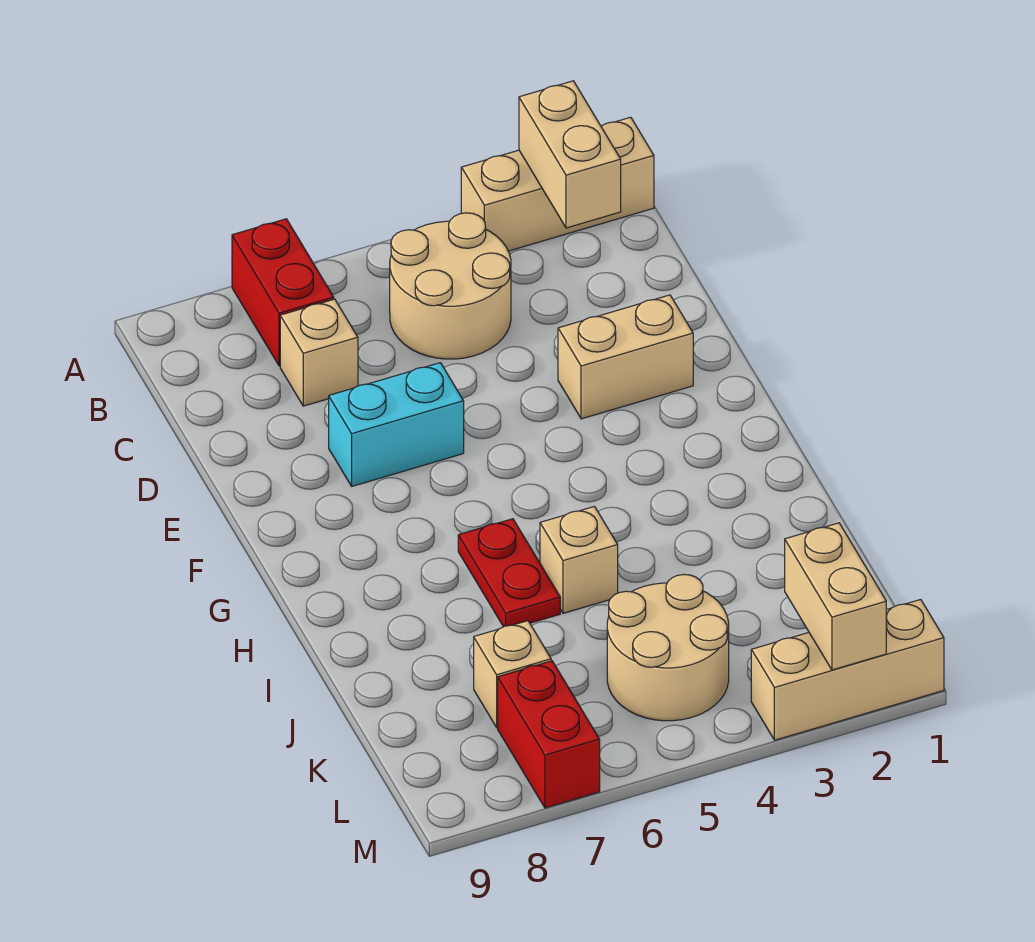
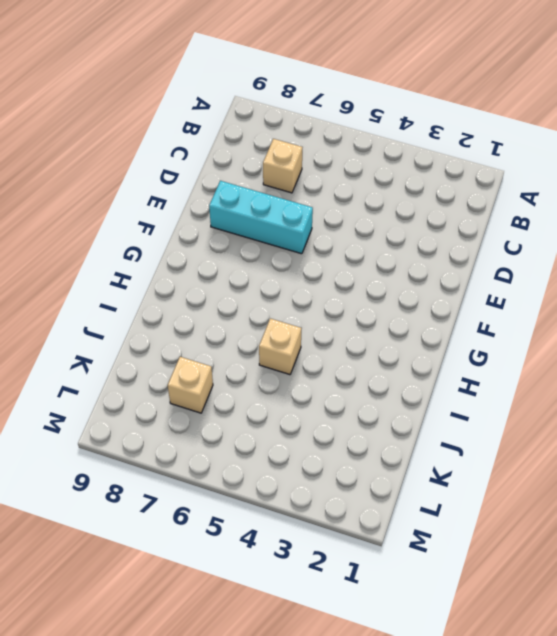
cyan brick E6:E8 level 1 -> cyan brick E6:E7 level 1
none -> tan brick A1:A3 level 1
none -> red brick A7:B7 level 1
none -> tan round brick B4:C5 level 1

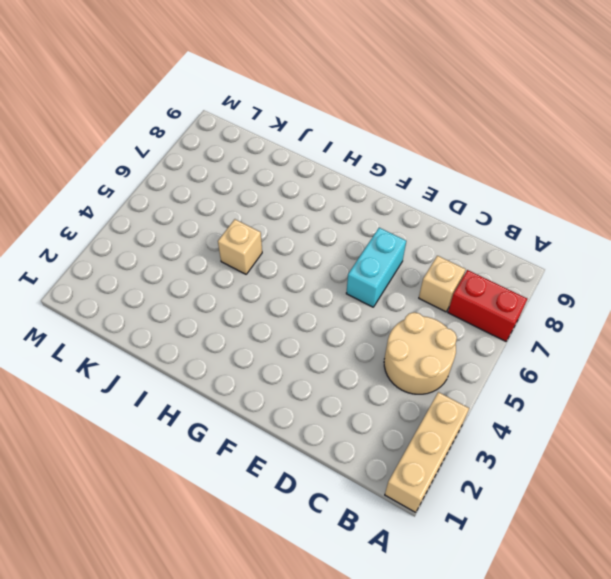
none -> tan brick E2:E3 level 1
none -> red plate H6:I6 level 1
none -> tan round brick K4:L5 level 1

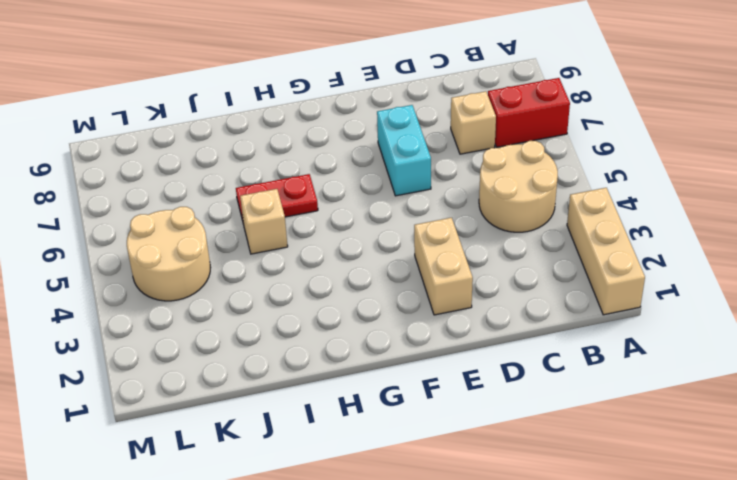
none -> tan brick K7 level 1
none -> red brick L7:M7 level 1
none -> tan brick M1:M3 level 1

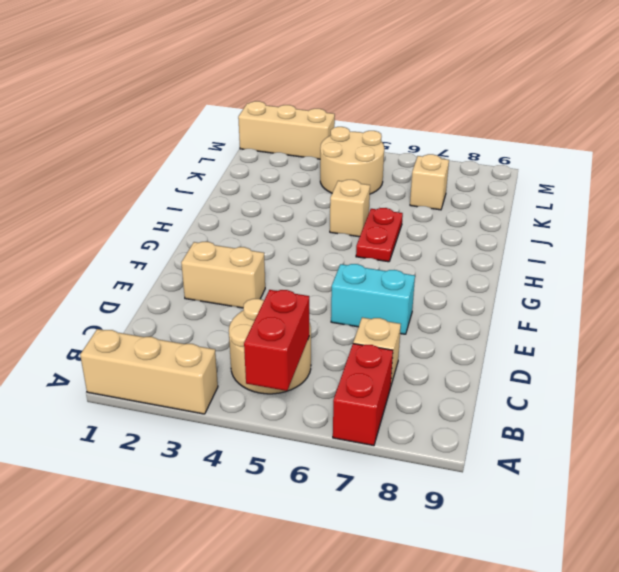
red brick A5:B5 level 2 -> red brick L7:M7 level 1
none -> tan brick A2:B2 level 2
none -> tan brick L2:M2 level 2

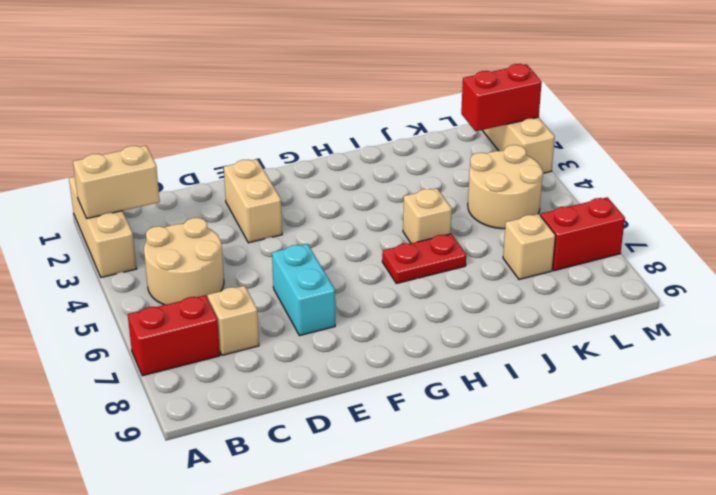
red brick L2:M2 level 2 -> tan brick L2:M2 level 2

